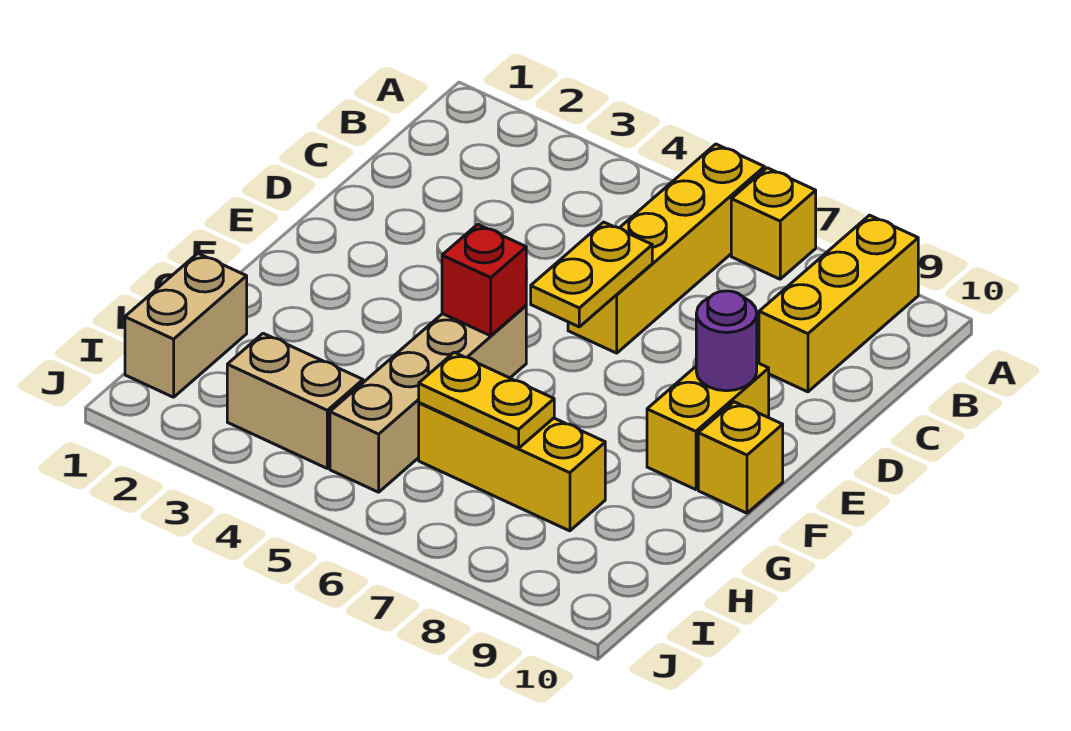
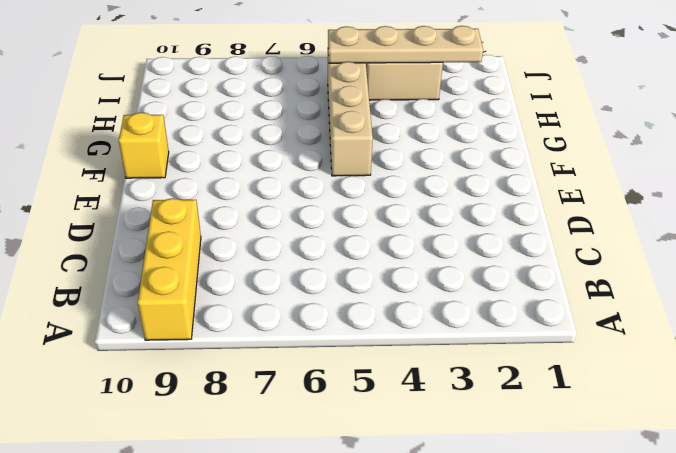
tan plate I2:I5 level 2 -> none
none -> yellow brick A6:D6 level 1
none -> yellow brick A7 level 1
none -> yellow brick E9:F9 level 1

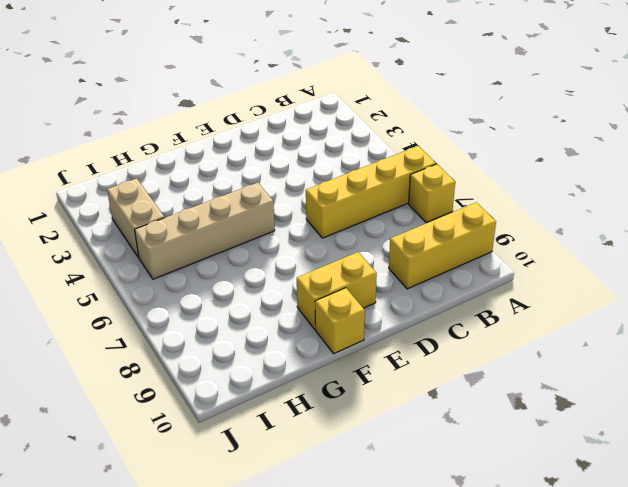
none -> tan brick H1:I1 level 1
none -> yellow brick H6:H8 level 1
none -> yellow plate D6:E6 level 2

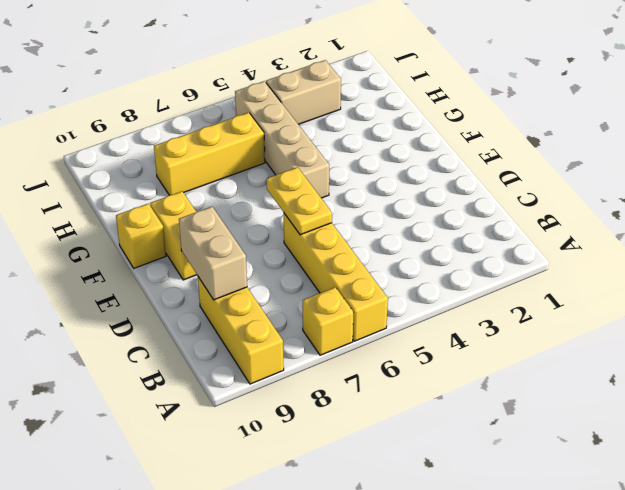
tan brick C9:D9 level 2 -> tan brick H1:I1 level 1
none -> purple round brick E9 level 2
none -> red brick F5 level 2
none -> yellow plate H6:H7 level 2

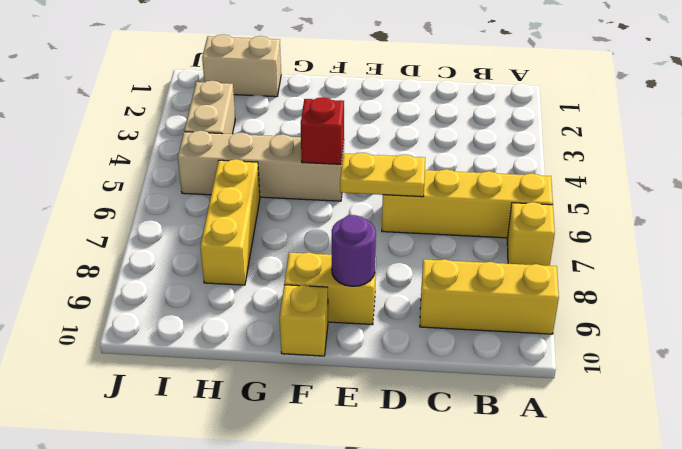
none -> yellow plate H6:H7 level 2

